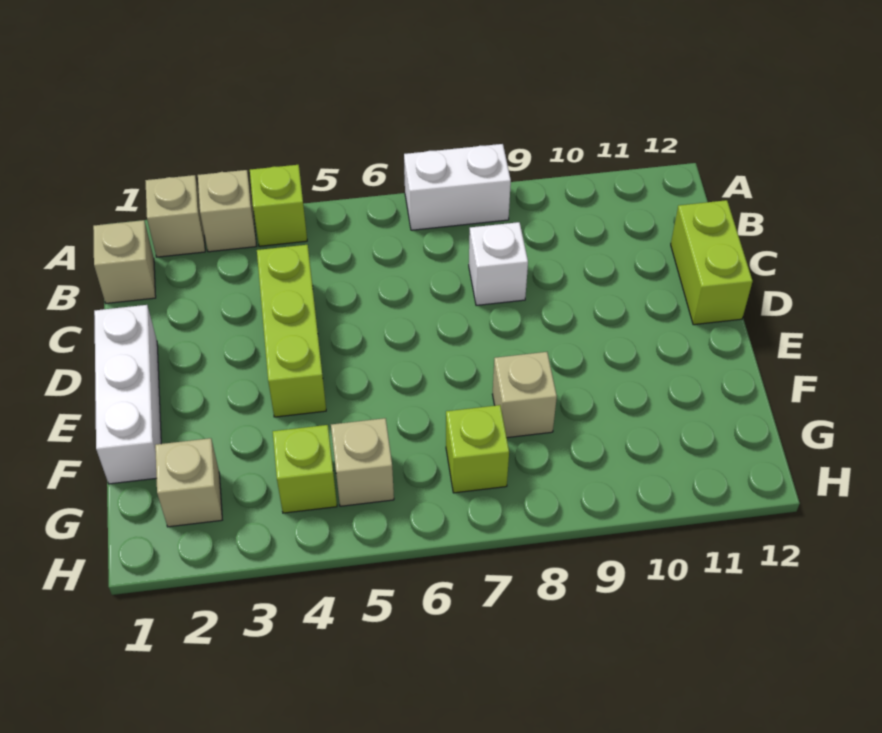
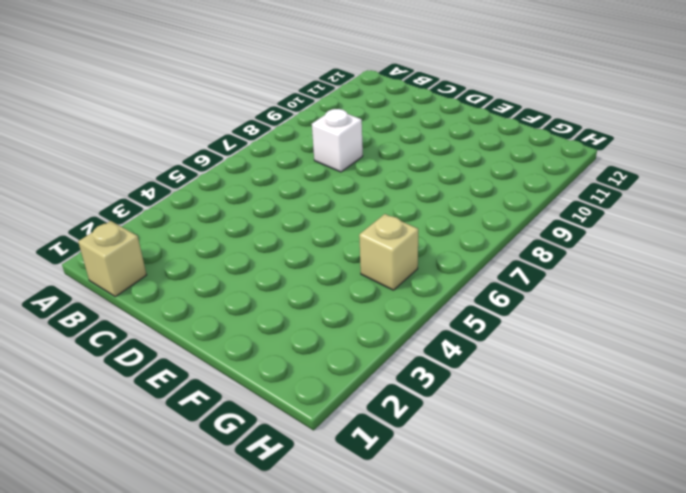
none -> tan brick A2 level 1
none -> tan brick A3 level 1
none -> lime brick A4 level 1

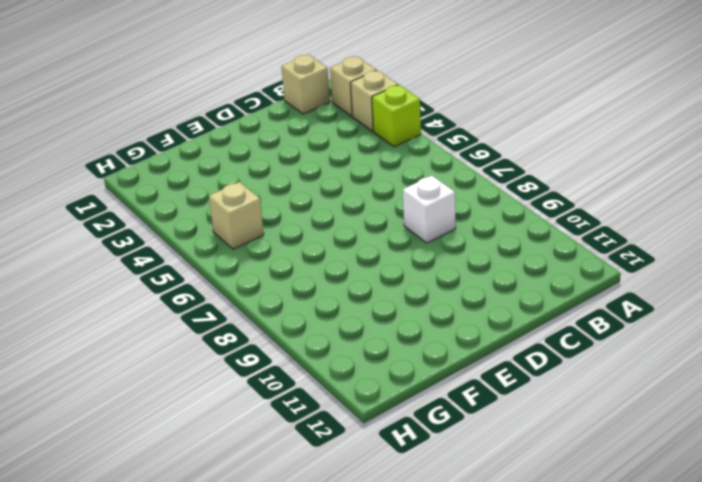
none -> white brick A7:A8 level 1
none -> lime brick C4:E4 level 1
none -> lime brick C12:D12 level 1

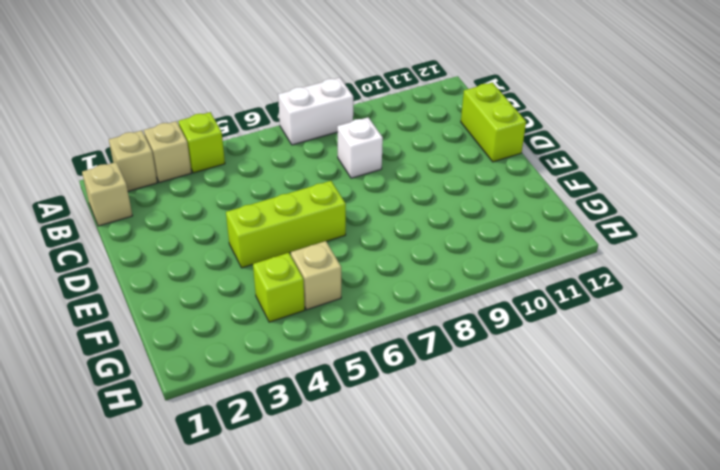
lime brick E4:E6 level 1 -> lime brick C4:E4 level 1
none -> white brick D1:F1 level 1
none -> tan brick F8 level 1
none -> tan brick G2 level 1

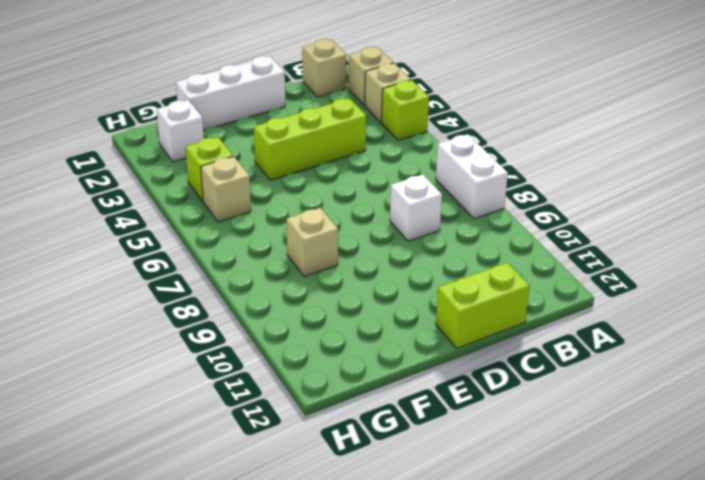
white brick G2 level 1 -> tan brick G2 level 1
none -> lime brick G7 level 1

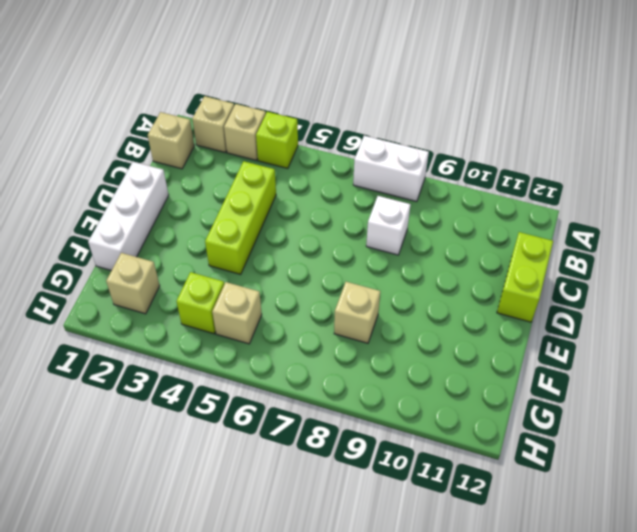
none -> lime brick G7 level 1

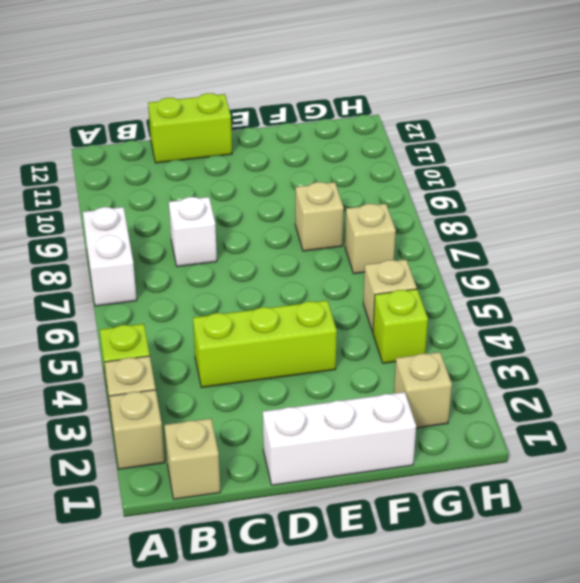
tan brick G7 level 1 -> lime brick G7 level 1

